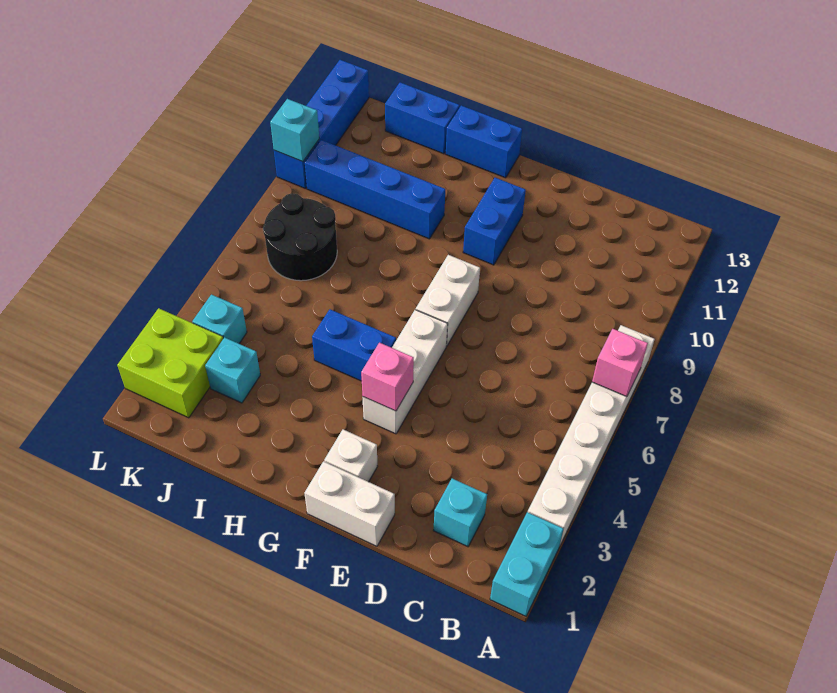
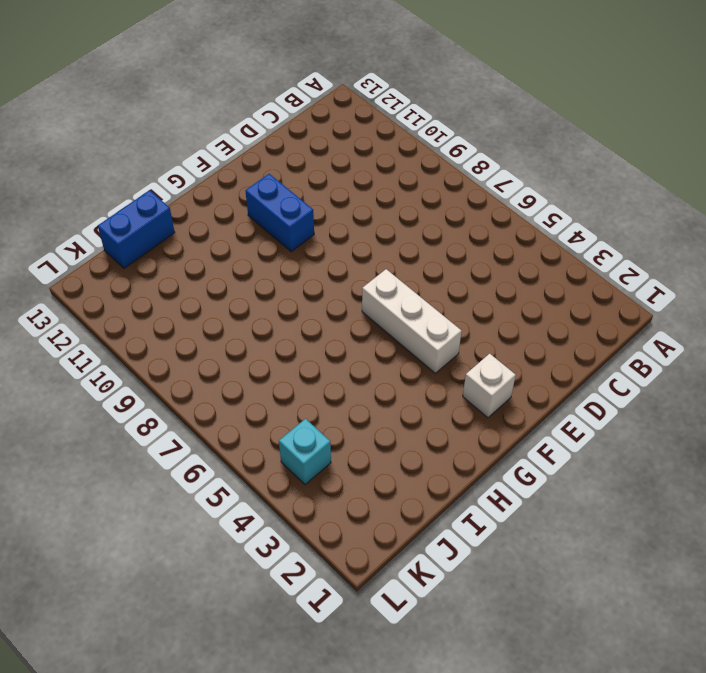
none -> cyan brick A1:A2 level 1
none -> white brick A3:A8 level 1
none -> cyan brick C2 level 1

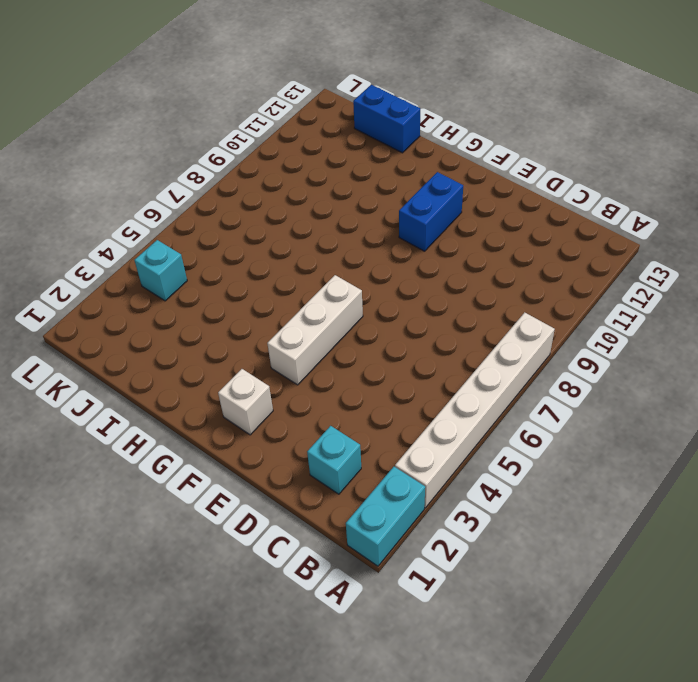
none -> white brick E1:F1 level 1
none -> white brick F7:F8 level 1
none -> blue brick G5:H5 level 1

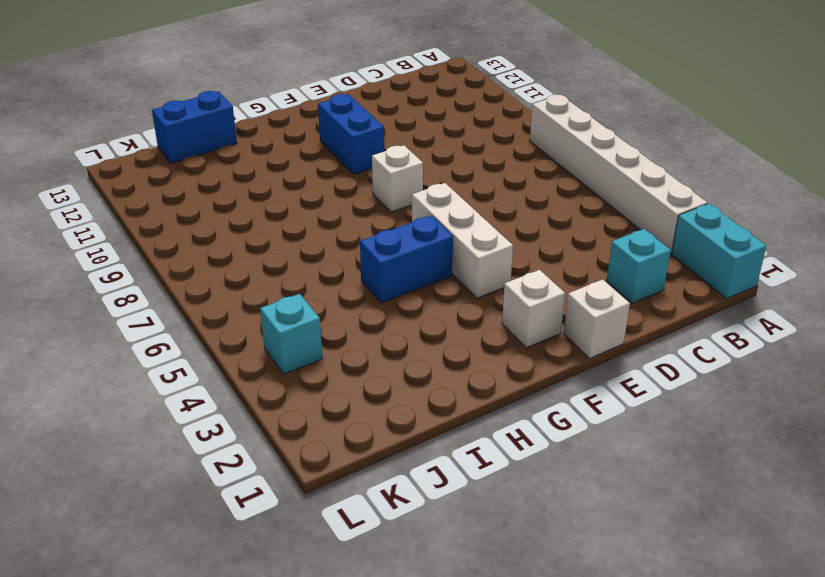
white brick E1 level 1 -> white brick E1:F1 level 1
white brick F8 level 1 -> white brick F7:F8 level 1
none -> blue brick G13:H13 level 1
none -> blue brick H10:K10 level 1
none -> cyan brick J3 level 1

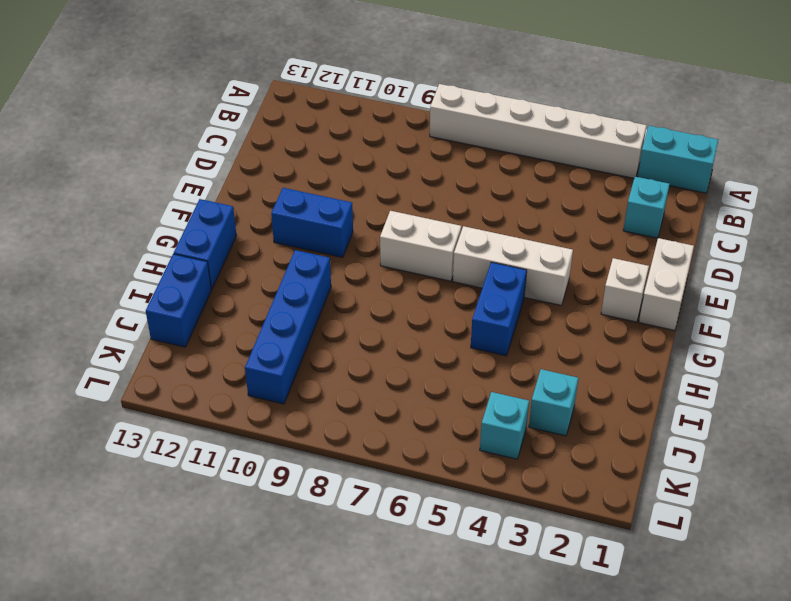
none -> black round brick J7:K8 level 1
none -> lime brick K2:L3 level 1
none -> blue brick L10:L13 level 1

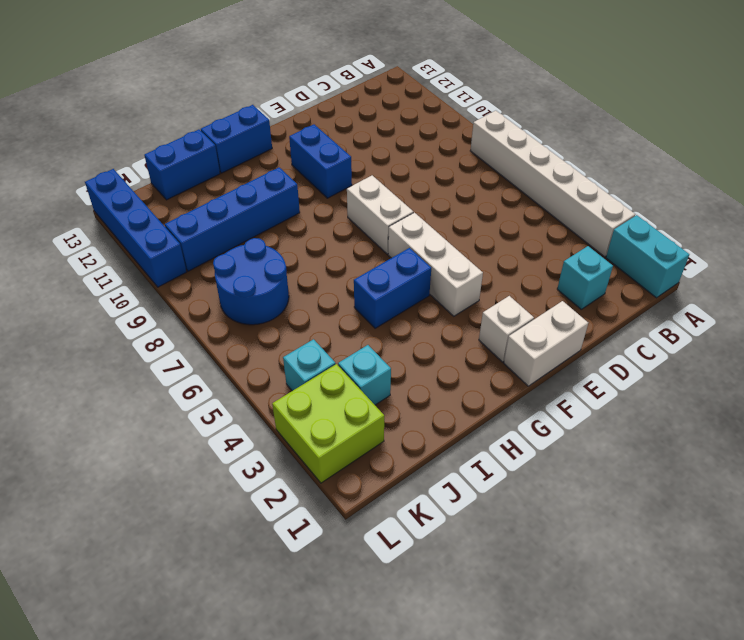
blue round brick J7:K8 level 1 -> black round brick J7:K8 level 1
none -> pink brick A7 level 2
none -> pink brick F4 level 2
none -> cyan brick L10 level 2

